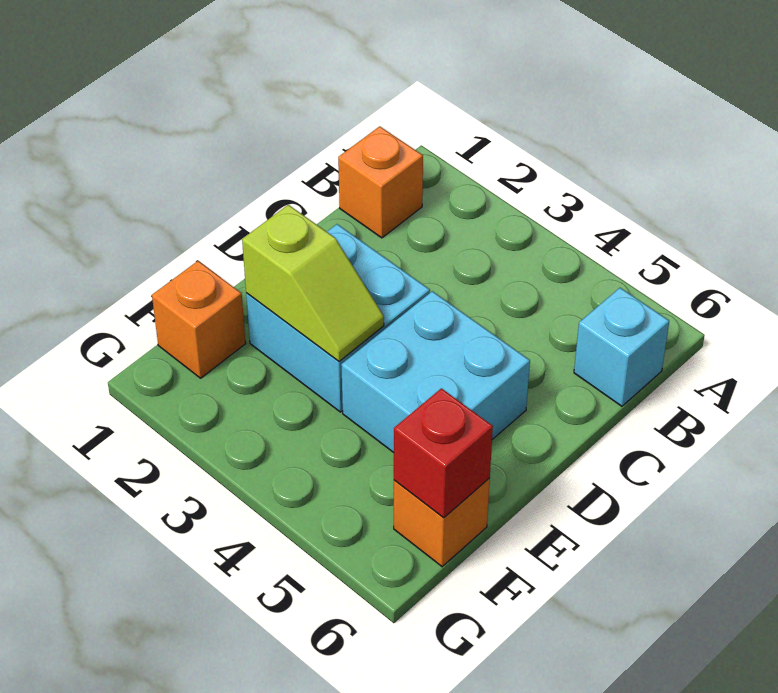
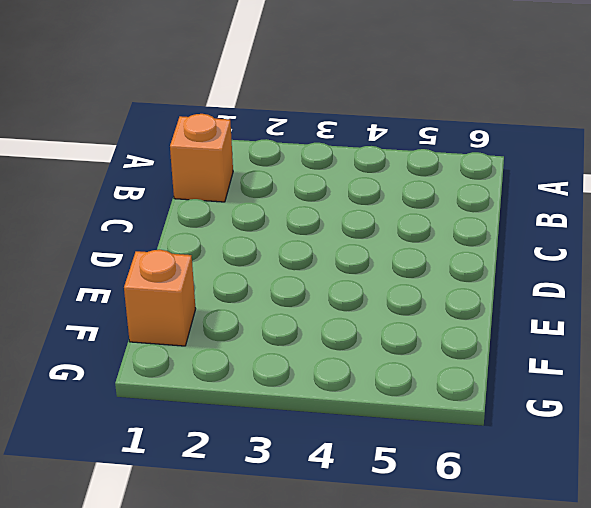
none -> cyan brick B6 level 1
none -> cyan brick D2:E3 level 1

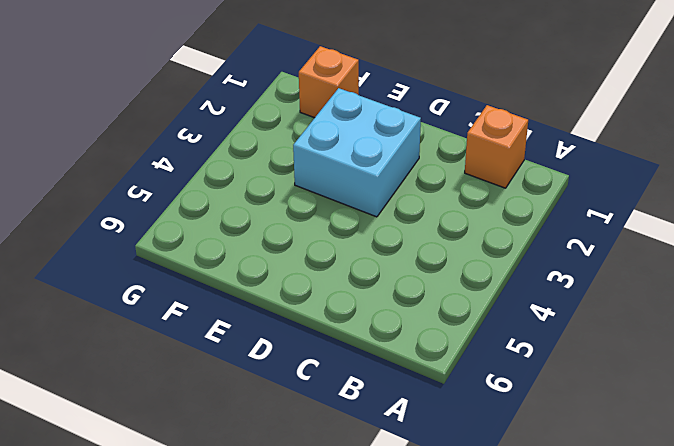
none -> cyan brick B6 level 1
none -> cyan brick D4:E5 level 1

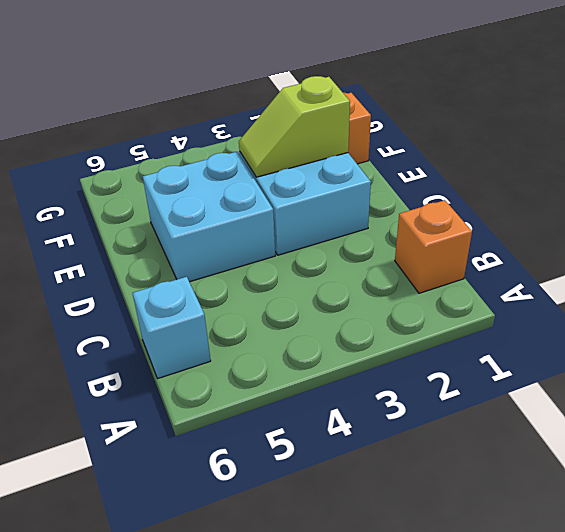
none -> orange brick F6 level 1
none -> red brick F6 level 2

